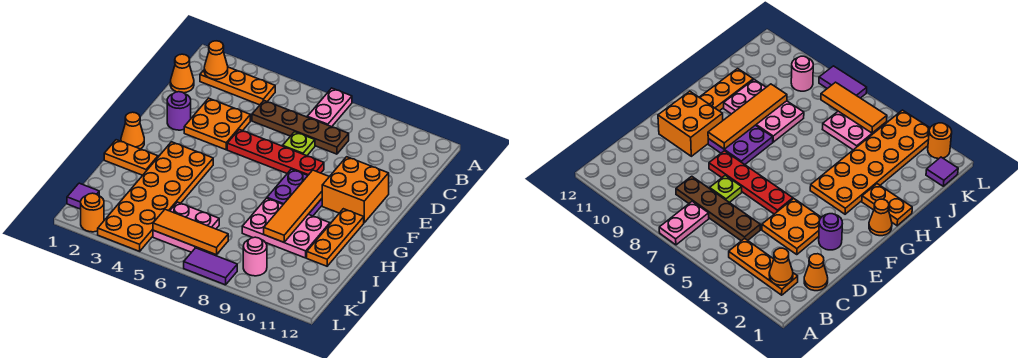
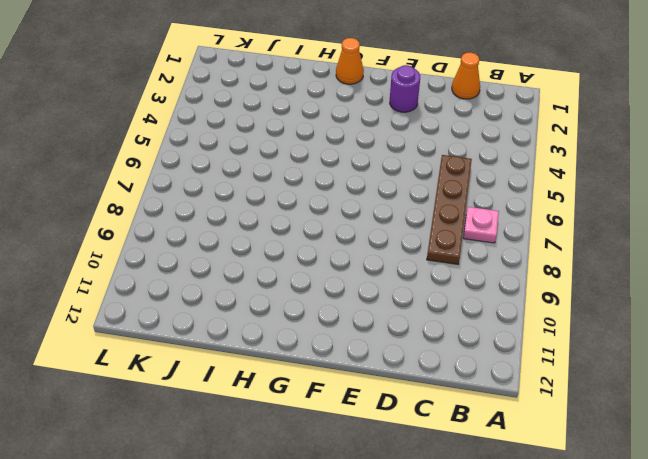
pink plate B7 level 1 -> pink plate A7:B7 level 1
none -> orange plate B2:B4 level 1
none -> orange plate D3:E4 level 1
none -> lime plate D7 level 1

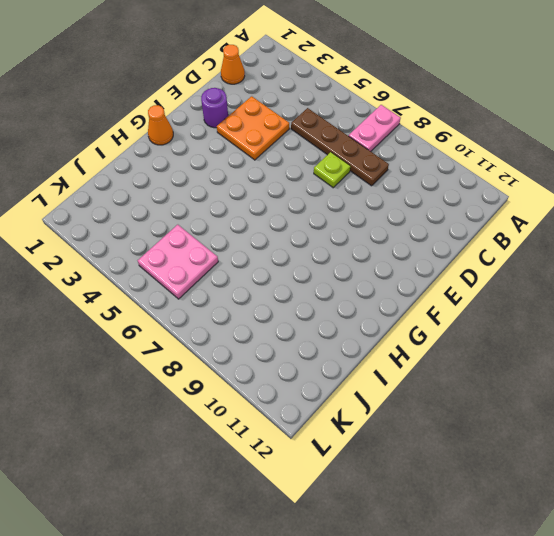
none -> orange plate B2:B4 level 1
none -> red plate E5:E8 level 1
none -> orange brick E10:F11 level 1

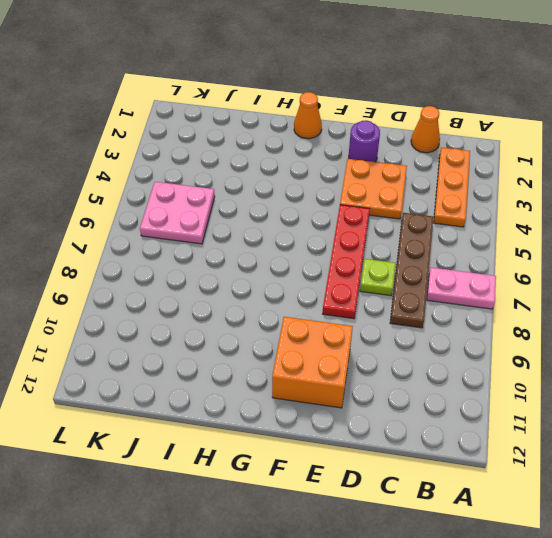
none -> purple plate F8:G9 level 1
none -> orange plate G3:L4 level 1
none -> orange plate G11:I11 level 1

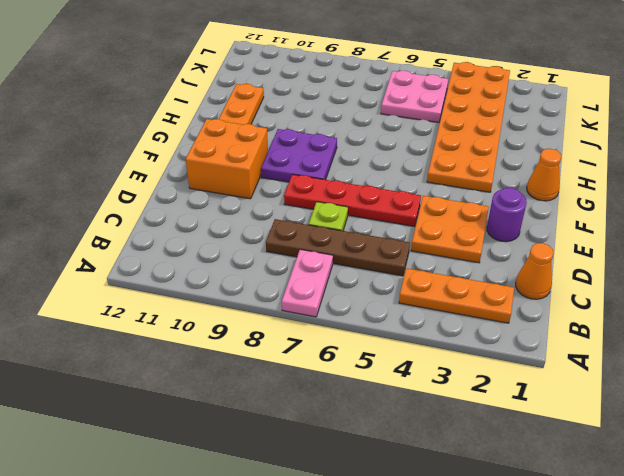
none -> orange plate H1:H2 level 1
none -> pink plate H8:I10 level 1
none -> purple tile K1 level 1

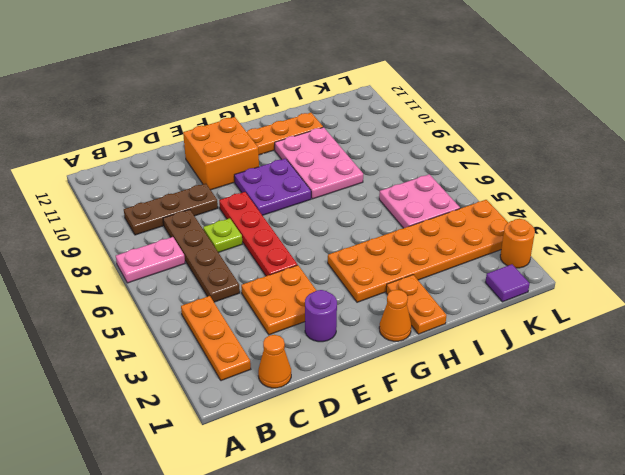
brown plate B9:D9 level 1 -> none
none -> pink round brick K9 level 1
none -> purple tile L7:L8 level 1
none -> orange cone B2 level 2

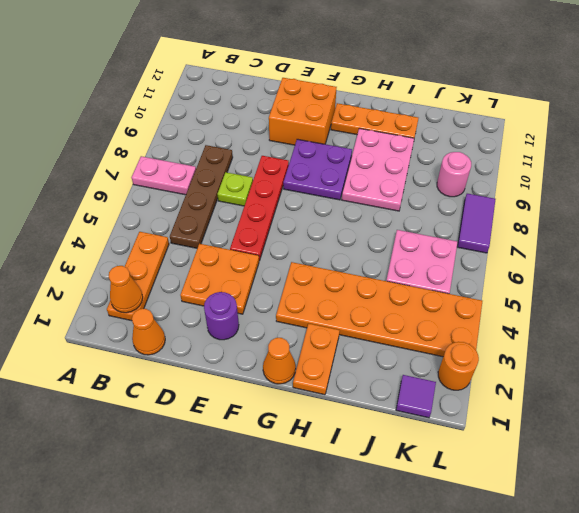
none -> orange tile F9:I9 level 2
none -> orange tile K5:K7 level 2

